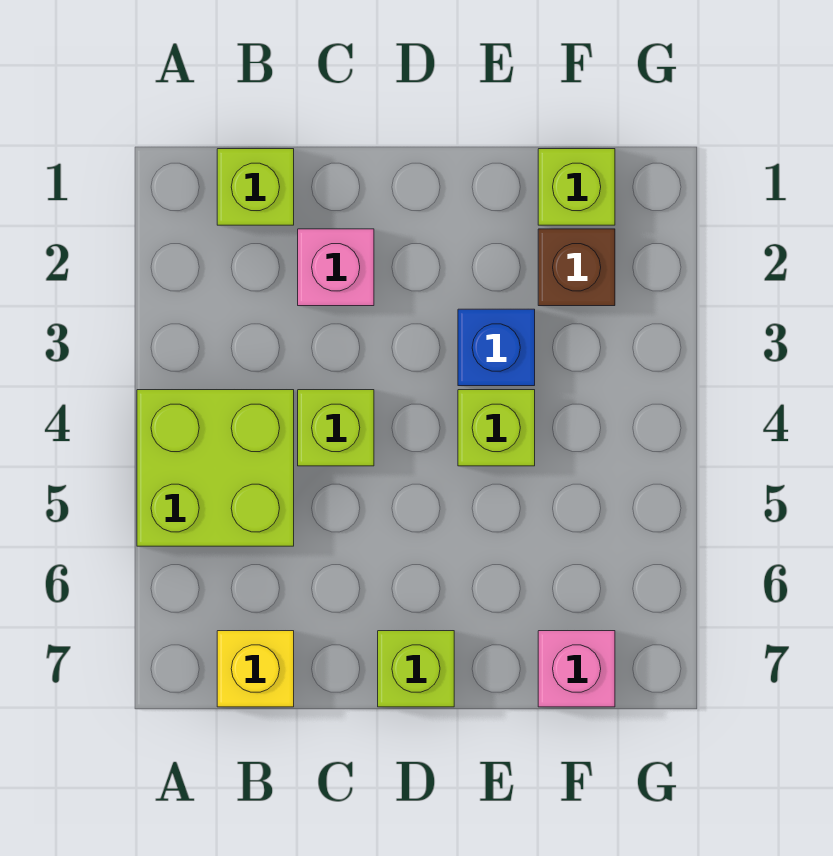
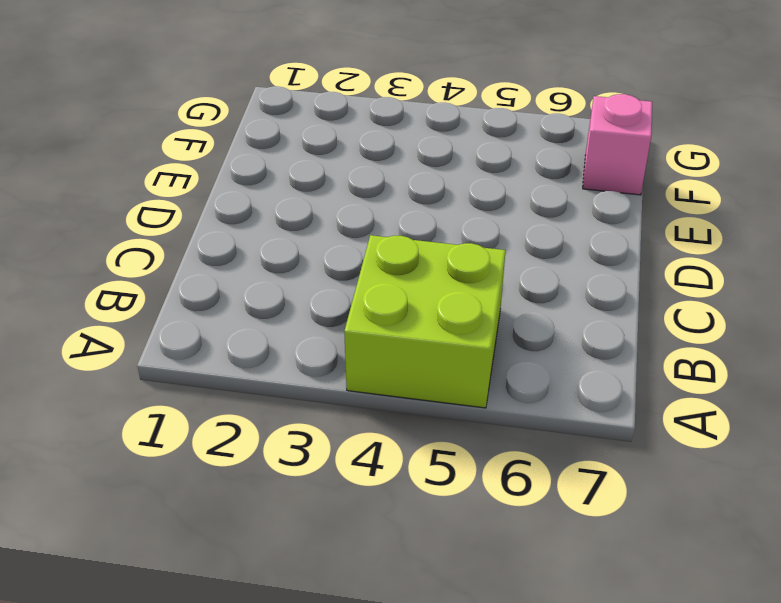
none -> lime brick B1 level 1
none -> yellow brick B7 level 1

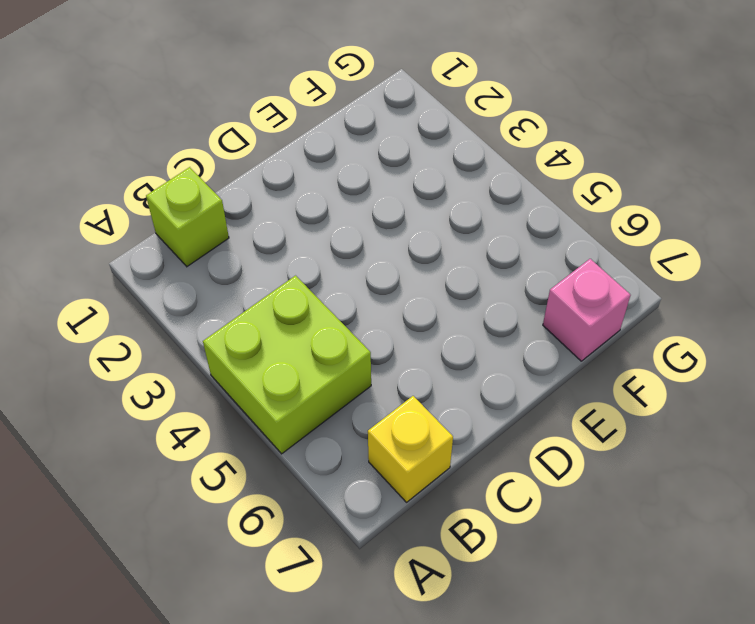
none -> pink brick C2 level 1
none -> lime brick C4 level 1

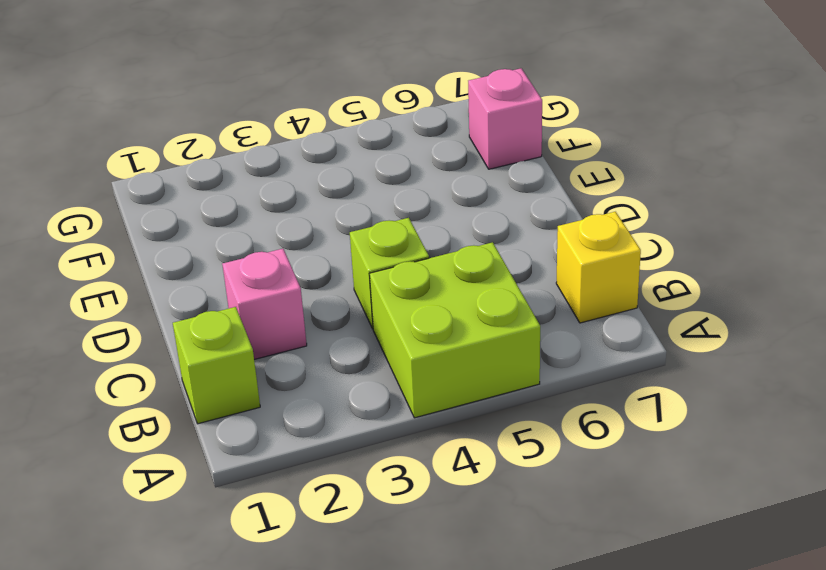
none -> lime brick D7 level 1
none -> blue brick E3 level 1

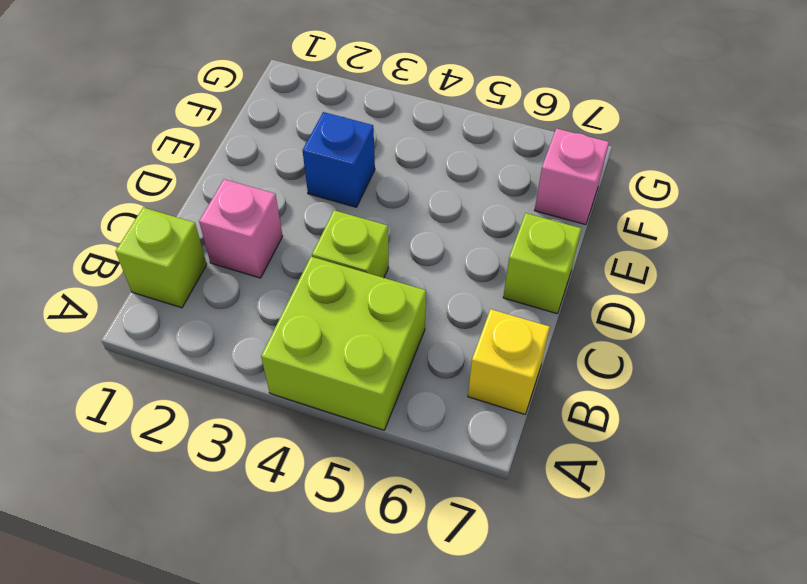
none -> lime brick E4 level 1
none -> lime brick F1 level 1

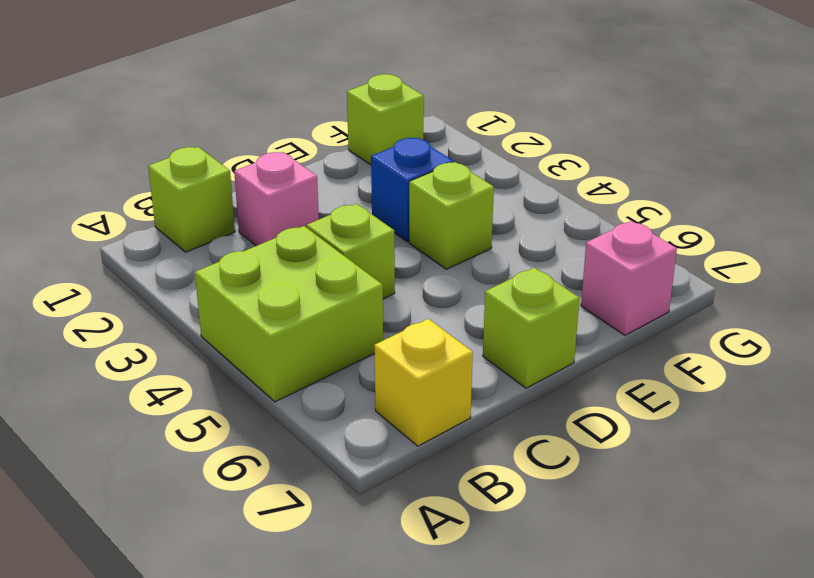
none -> brown brick F2 level 1

